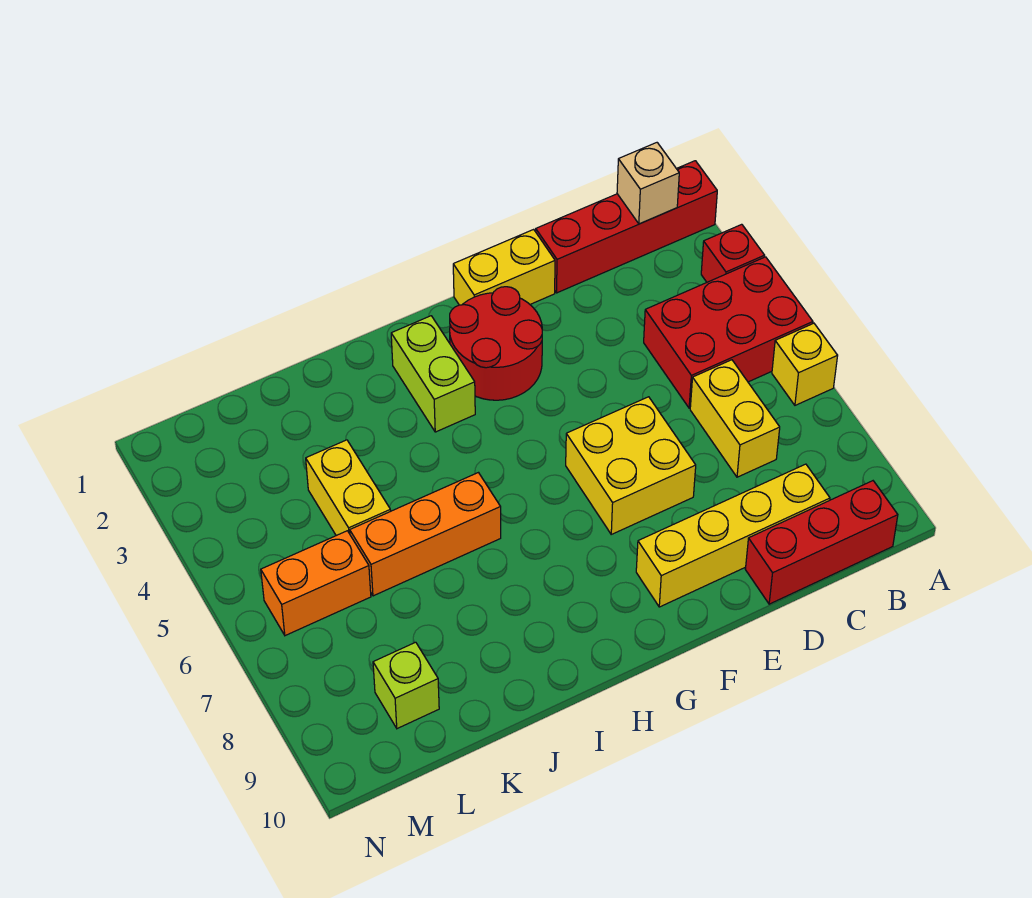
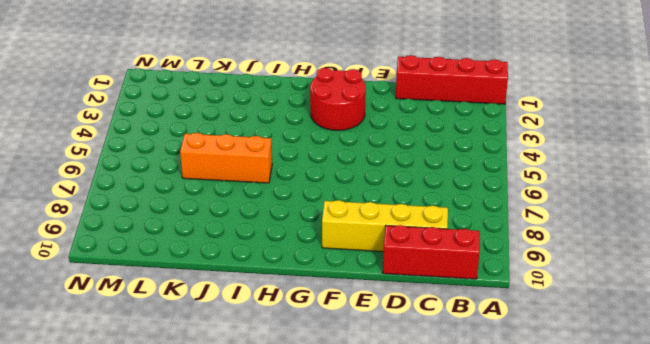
none -> red brick A3 level 1
none -> red brick A4:C5 level 1
none -> yellow brick A6 level 1

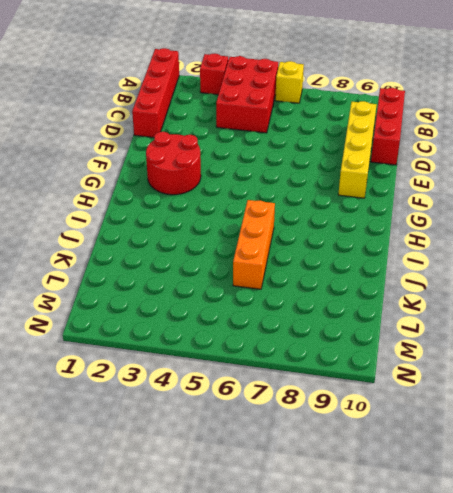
none -> yellow brick C6:C7 level 1
none -> yellow brick E1:F1 level 1
none -> yellow brick E6:F7 level 1

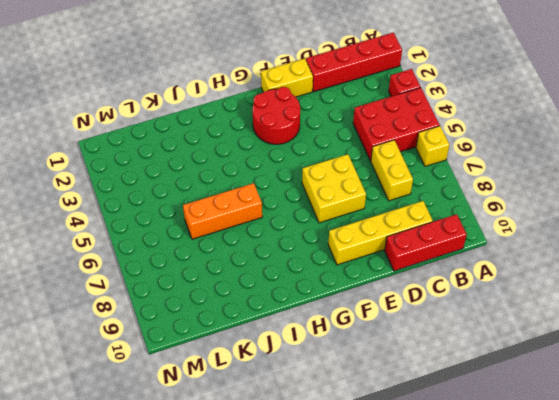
none -> lime brick H2:H3 level 1
none -> yellow brick K4:K5 level 1
none -> orange brick L6:M6 level 1

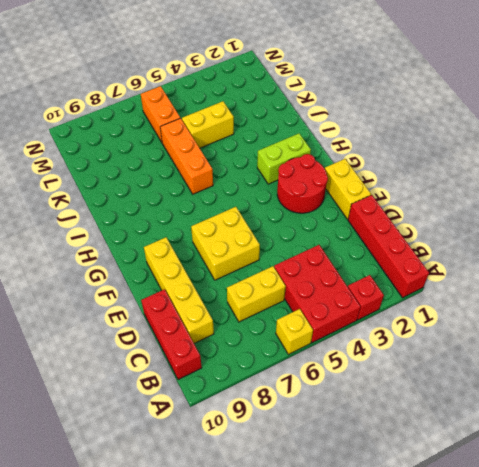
none -> lime brick L9 level 1
none -> tan brick B1 level 2

